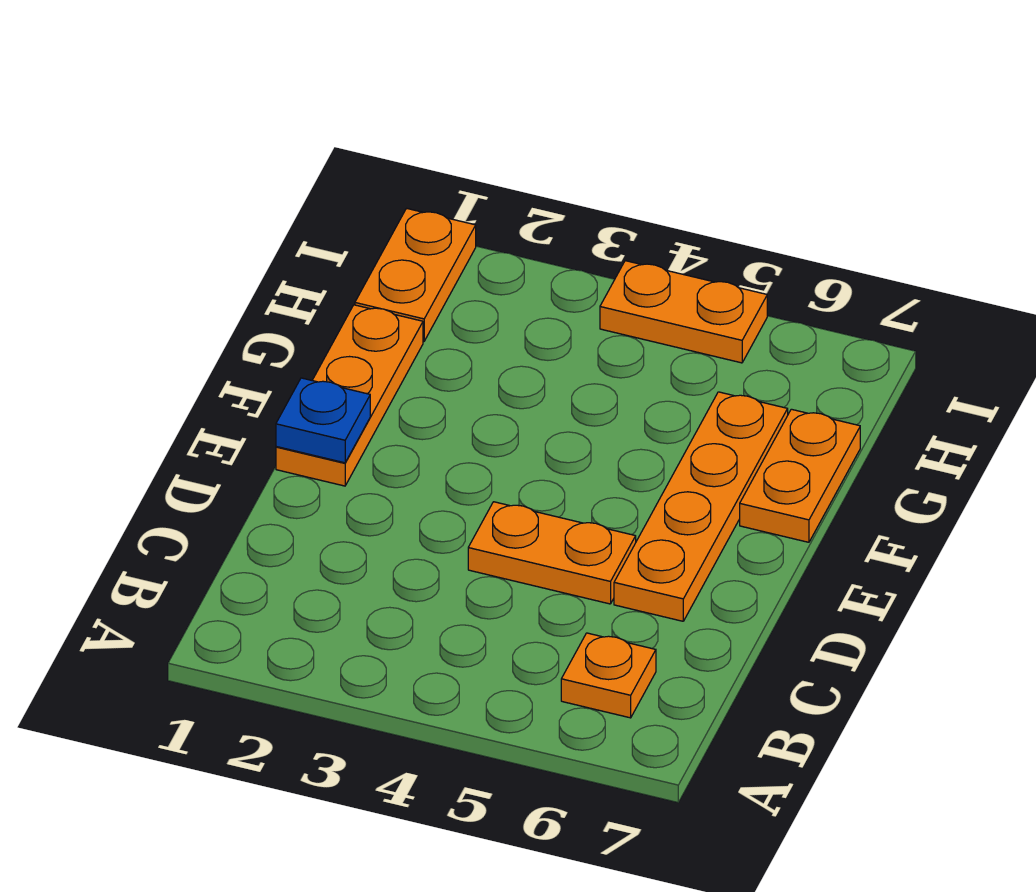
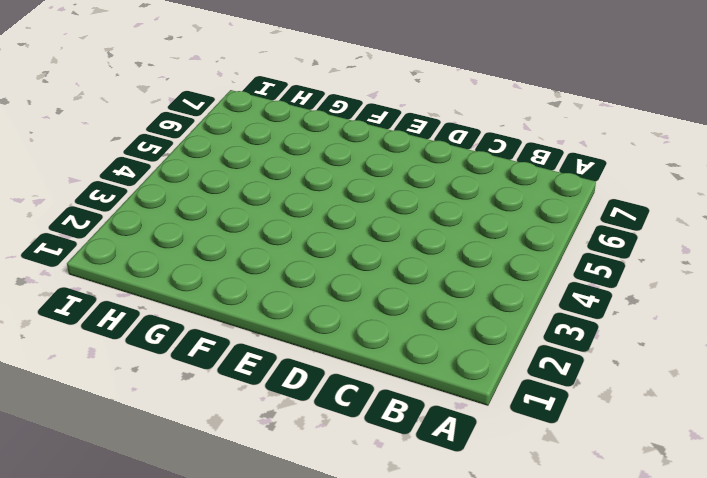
none -> orange plate B6 level 1
none -> orange plate D4:D5 level 1

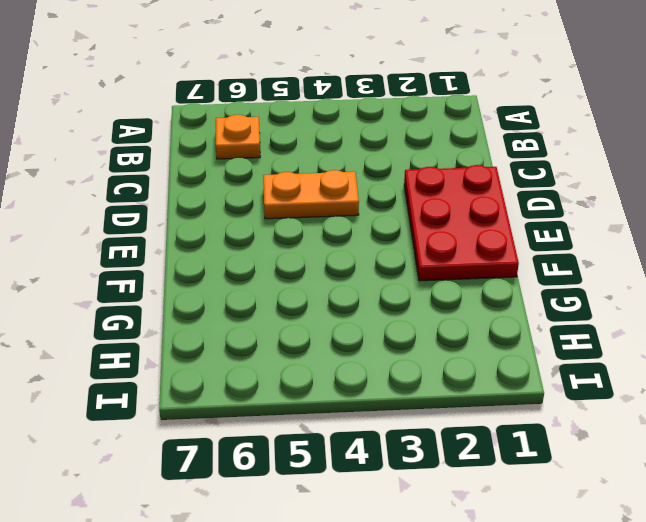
red plate D1:F2 level 1 -> orange plate E1:G1 level 1
none -> orange plate D6:G6 level 1
none -> orange plate F7:G7 level 1

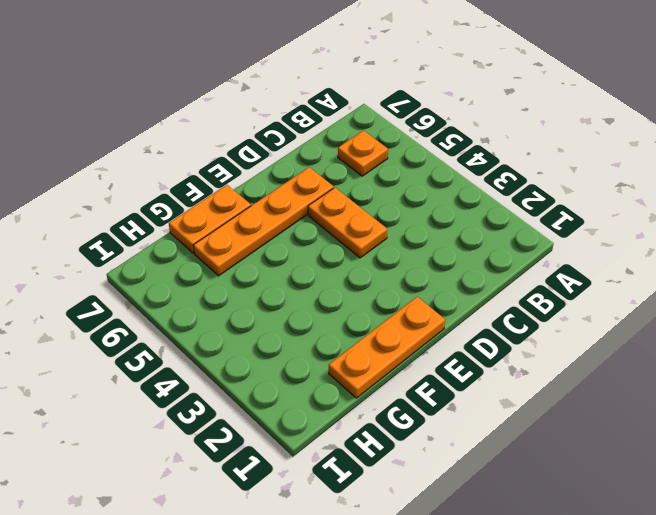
none -> orange plate H1:I1 level 1
none -> orange plate I4:I5 level 1

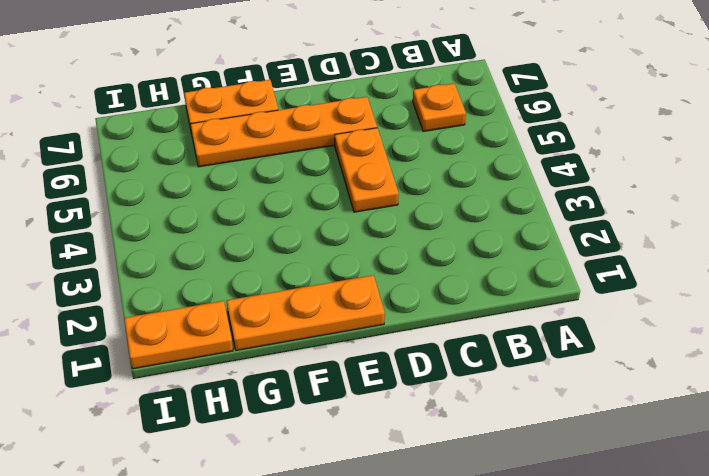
none -> orange plate I4:I5 level 1
none -> blue plate E1 level 2

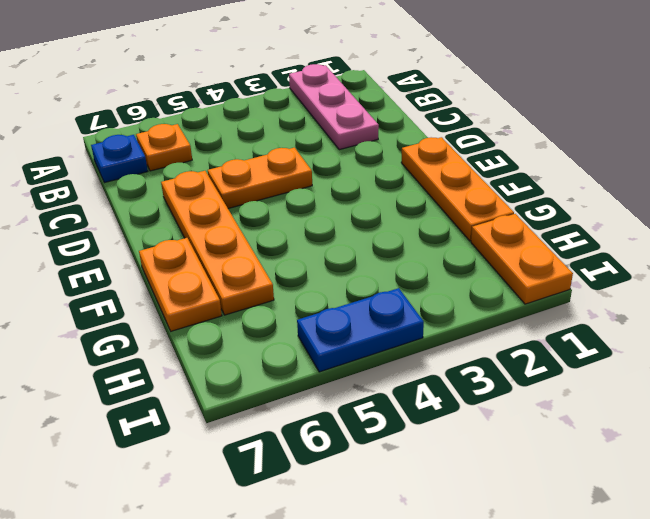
pink plate A2:C2 level 1 -> none
blue plate B7 level 1 -> blue plate E1 level 2
blue plate I4:I5 level 1 -> orange plate I4:I5 level 1

